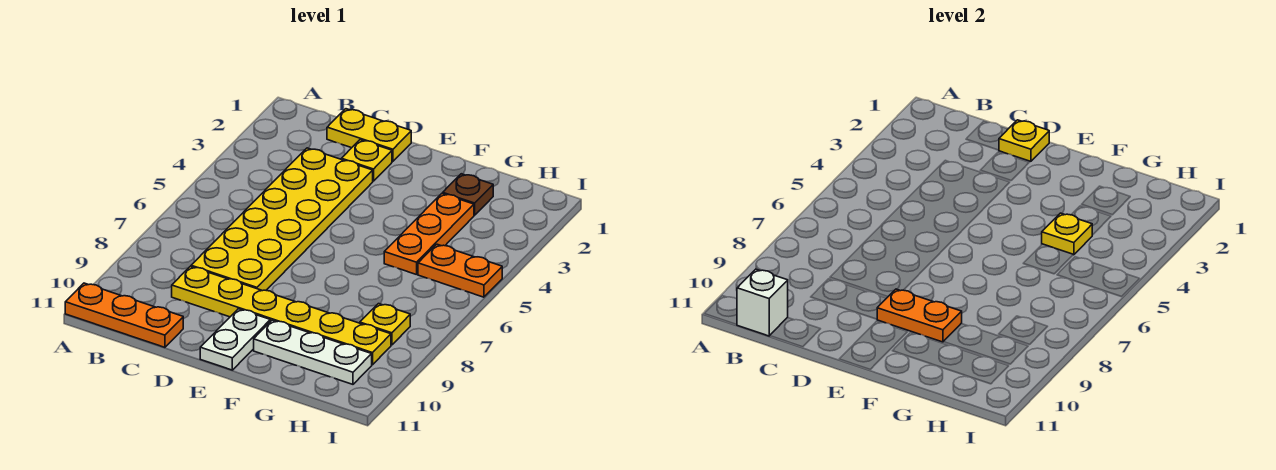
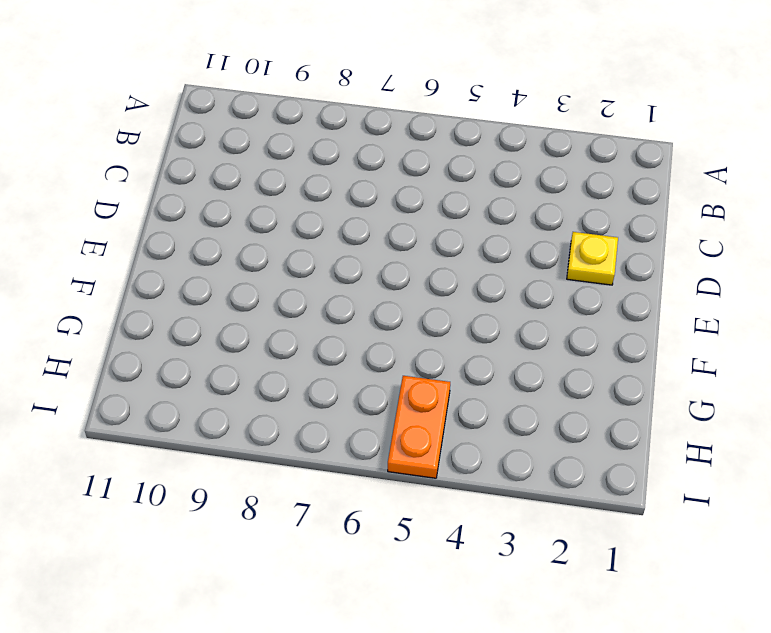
none -> orange plate A11:C11 level 1
none -> yellow plate C1:D1 level 1
none -> yellow plate C3:D8 level 1

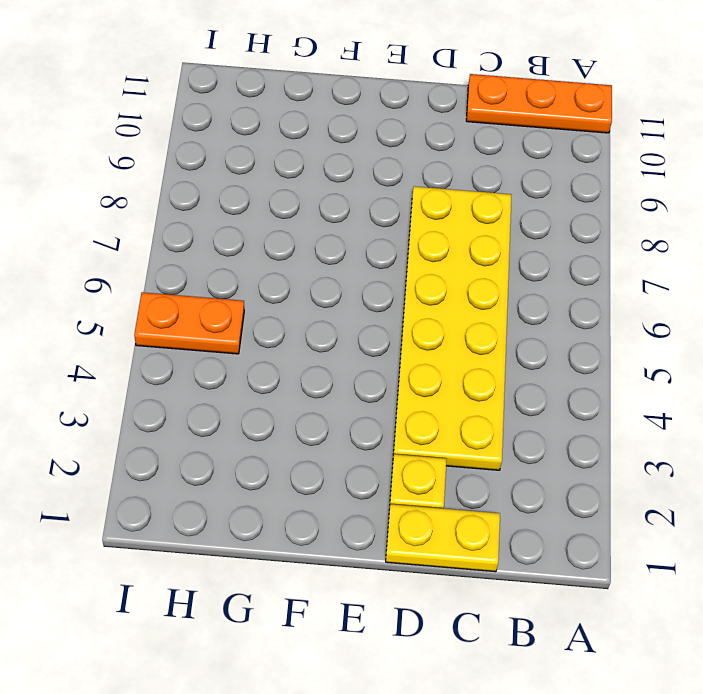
none -> yellow plate C9:H9 level 1
none -> white plate E10:E11 level 1
none -> white plate F10:H10 level 1

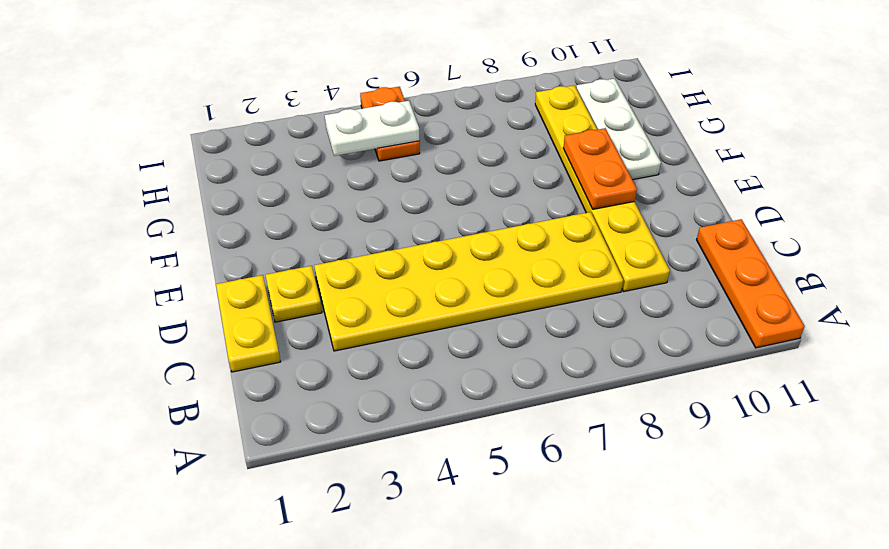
white plate H4:H5 level 2 -> white plate E10:E11 level 1
none -> brown plate G2 level 1
none -> orange plate G3:G5 level 1
none -> yellow plate H8 level 1

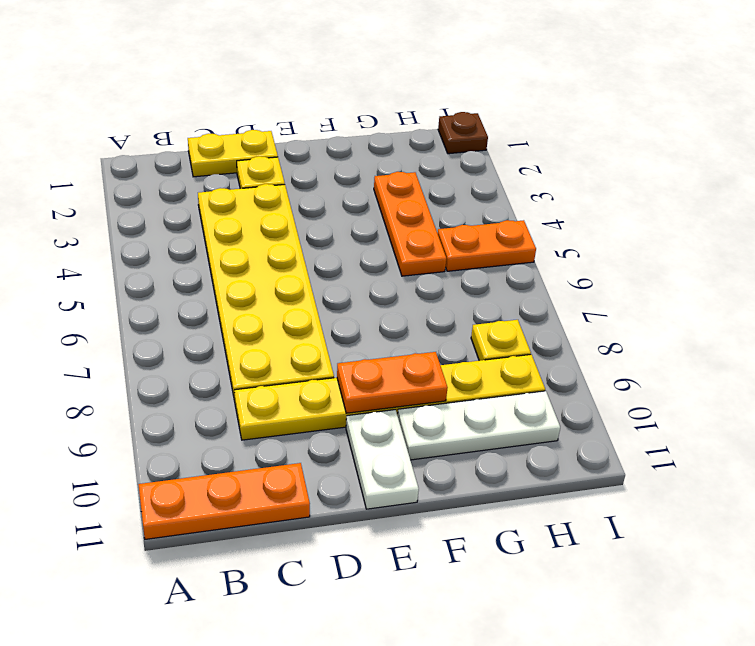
brown plate I1 level 1 -> brown plate G2 level 1
none -> white brick B11 level 2
none -> yellow plate D1 level 2
none -> yellow plate G4 level 2

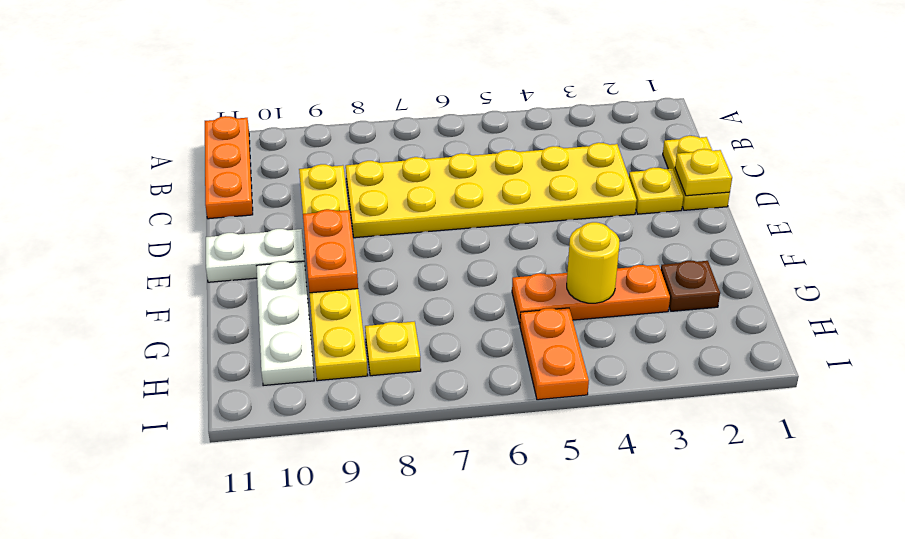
yellow round brick G4 level 2 -> yellow plate G4 level 2
none -> white brick B11 level 2

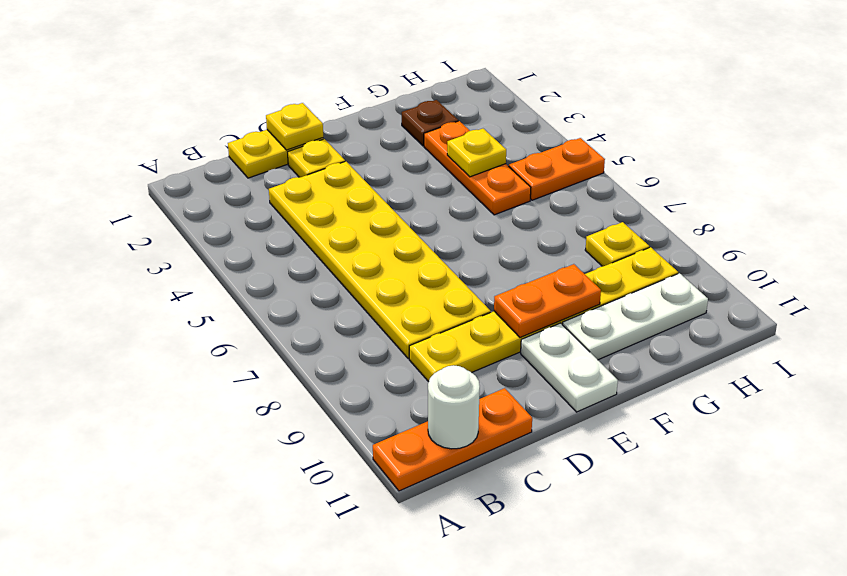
white round brick B11 level 2 -> white brick B11 level 2

